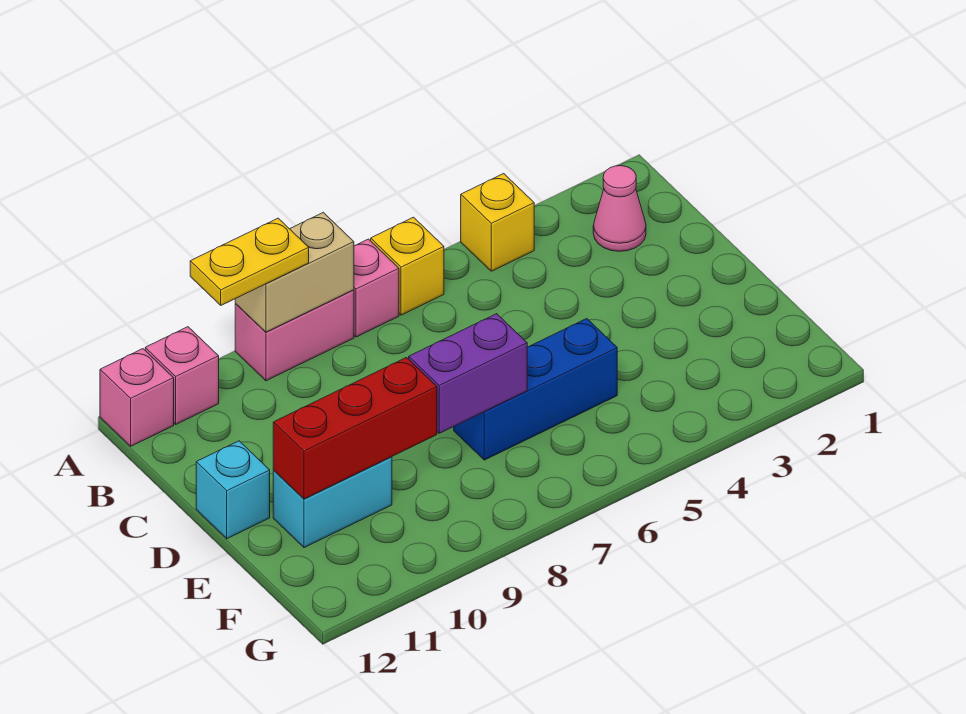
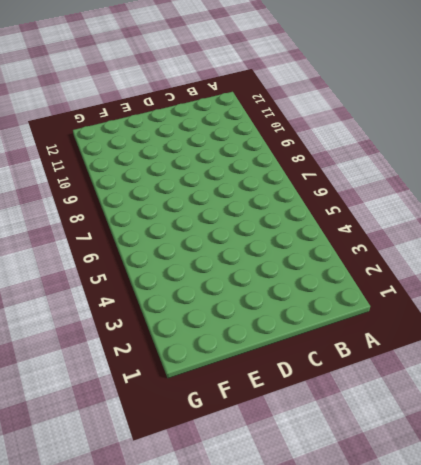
none -> yellow brick A4 level 1
none -> yellow brick A6 level 1
none -> pink brick A7 level 1

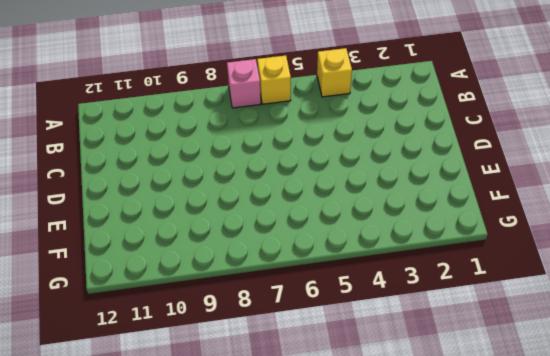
none -> pink brick A8:A9 level 1
none -> pink brick A11 level 1
none -> pink brick A12 level 1

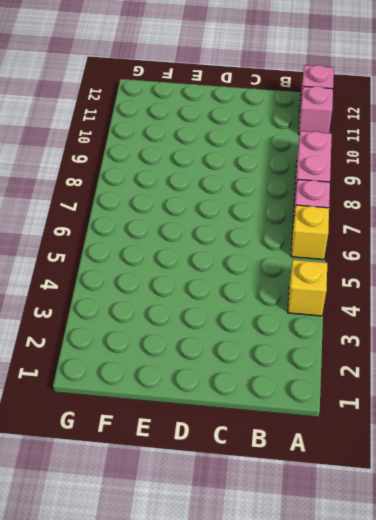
none -> pink cone B2 level 1
none -> cyan brick D12 level 1
none -> blue brick E5:E7 level 1

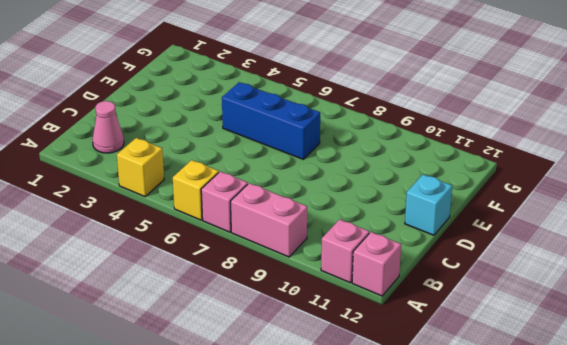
none -> cyan brick E10:E11 level 1
none -> tan brick A8:A9 level 2
none -> purple brick E7:E8 level 2

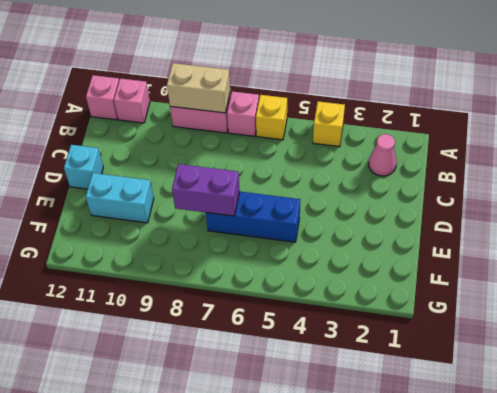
none -> red brick E9:E11 level 2
none -> yellow plate A9:A10 level 3

